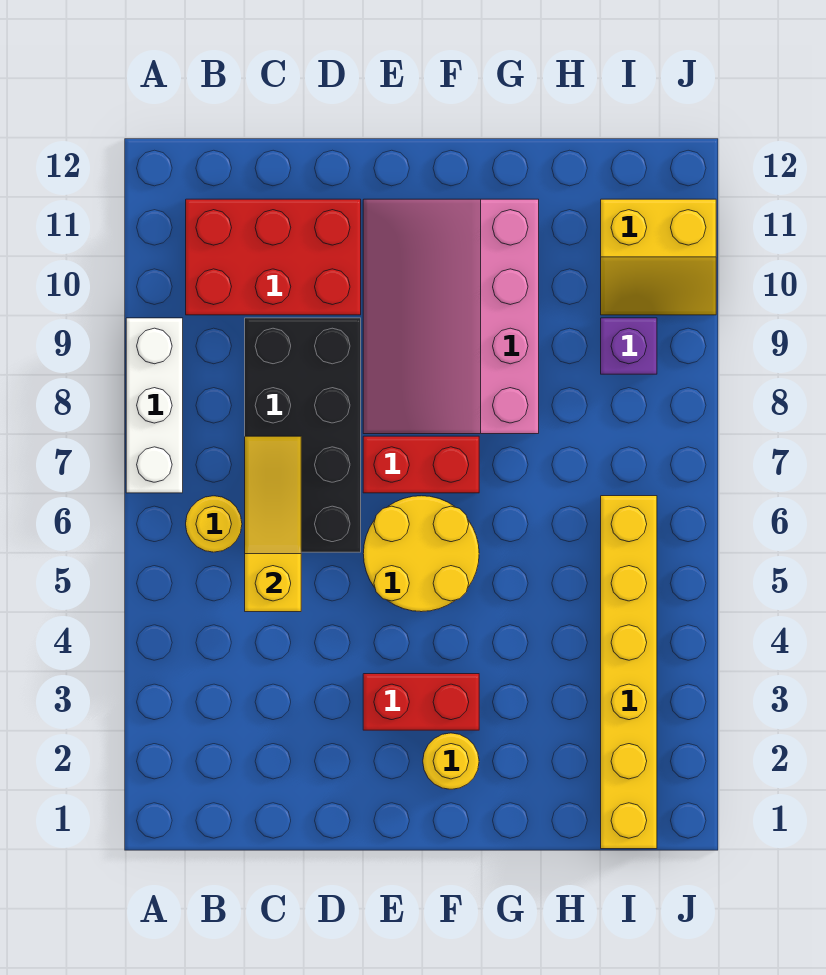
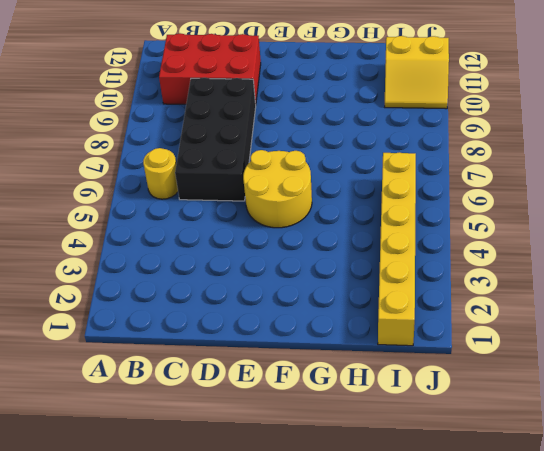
none -> white brick A7:A9 level 1
none -> red brick E3:F3 level 1
none -> red brick E7:F7 level 1

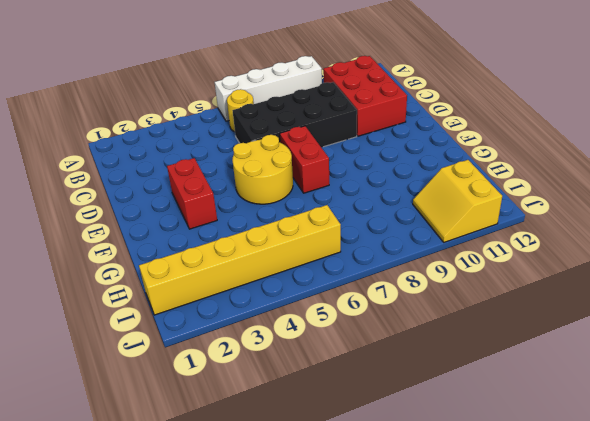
white brick A6:A9 level 1 -> white brick A7:A9 level 1
none -> pink slope E8:G11 level 1 top G
none -> yellow round brick F2 level 1
none -> purple brick I9 level 1

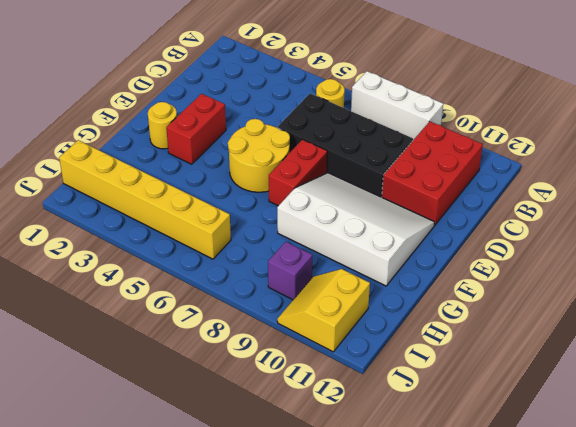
white slope E8:G11 level 1 top G -> pink slope E8:G11 level 1 top G
none -> yellow slope C5:C7 level 2 top 5

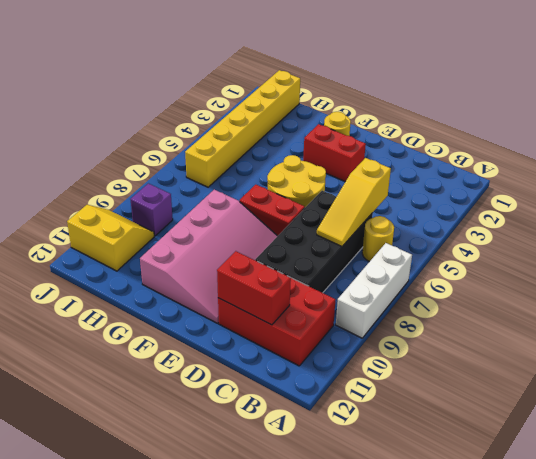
red brick C11:D11 level 2 -> none

